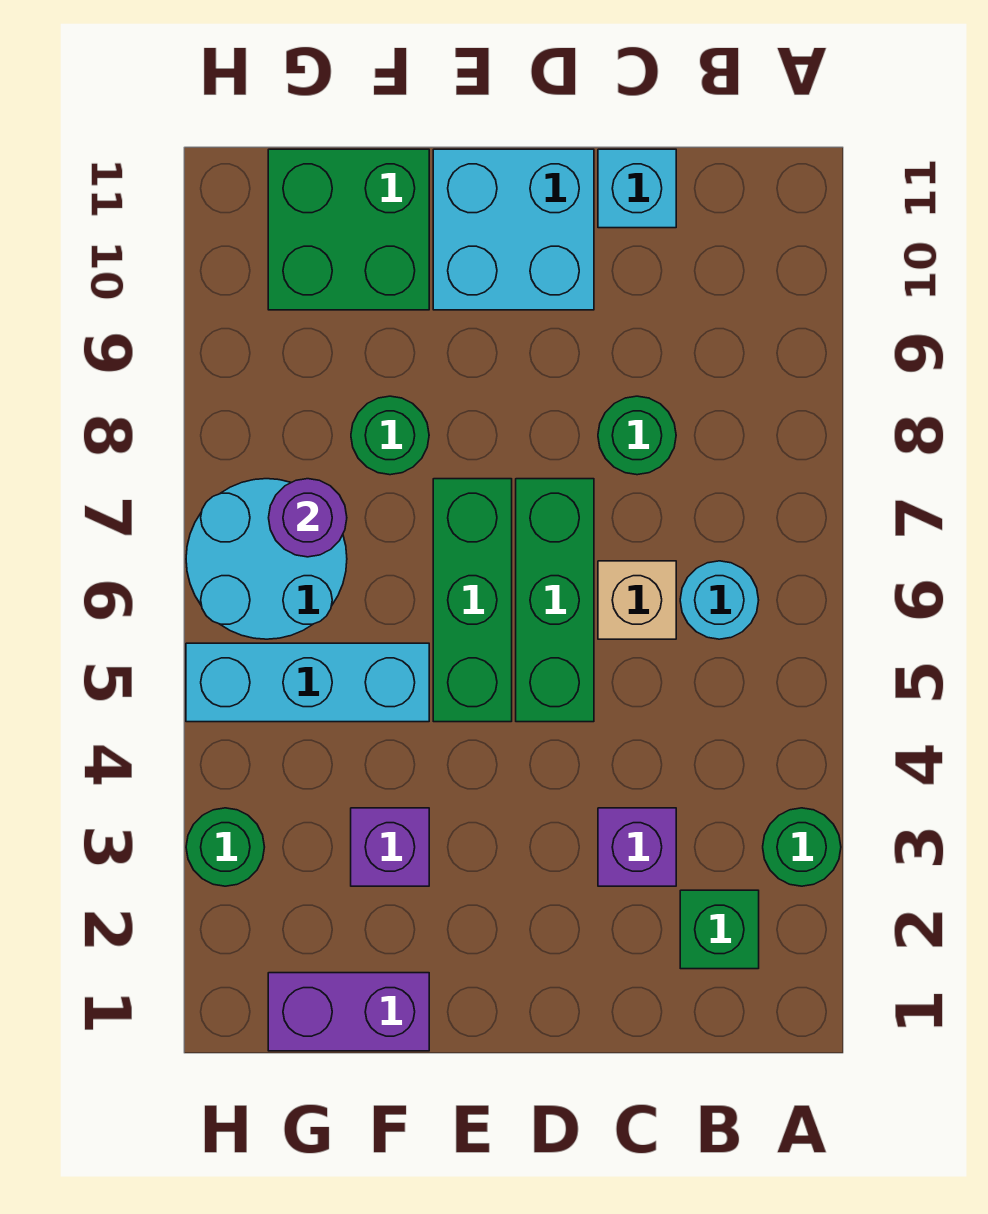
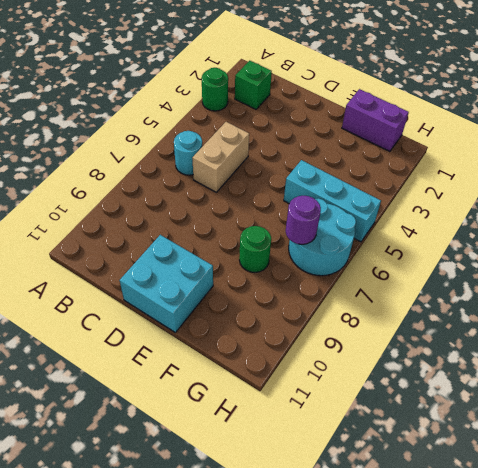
tan brick C5:C6 level 1 -> tan brick C6 level 1
none -> purple brick C3 level 1
none -> green round brick C8 level 1
none -> cyan brick C11 level 1

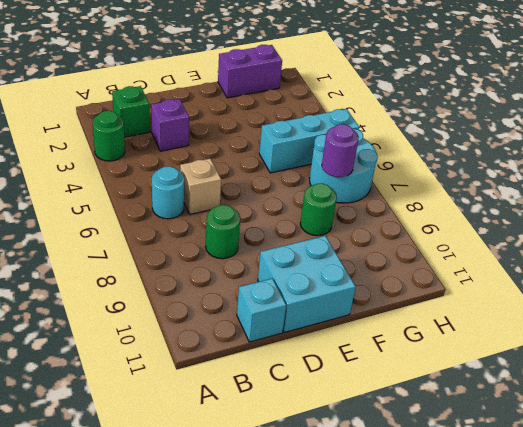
none -> green brick D5:D7 level 1
none -> green brick E5:E7 level 1
none -> purple brick F3 level 1

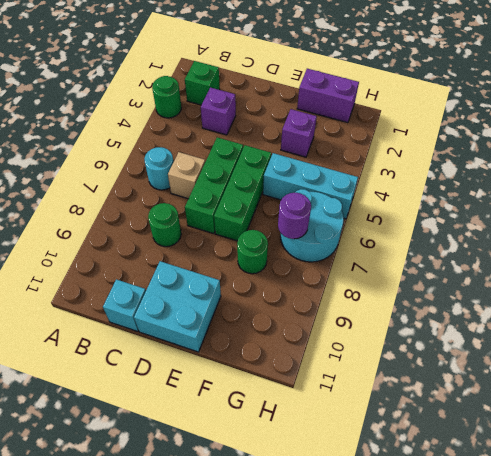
none -> green brick F10:G11 level 1
none -> green round brick H3 level 1

